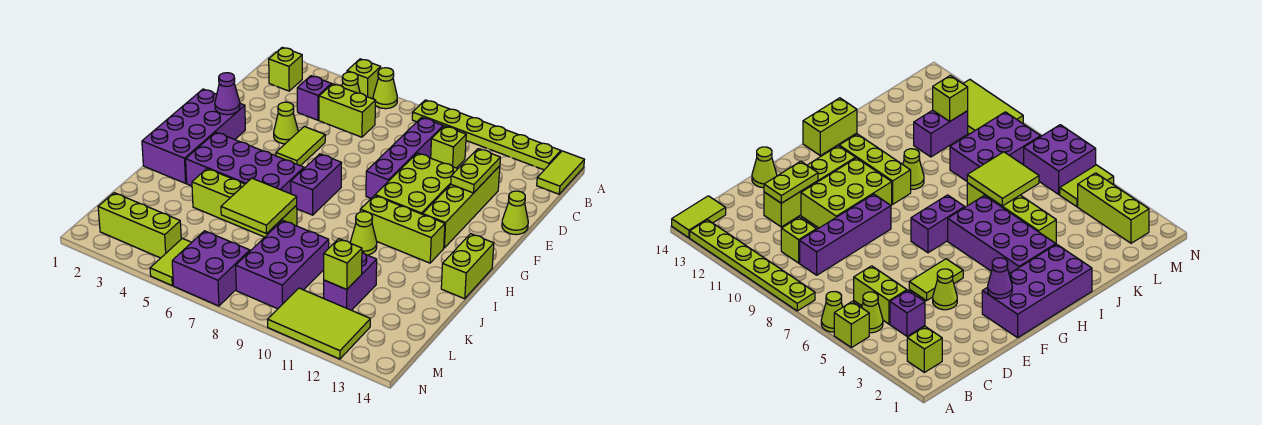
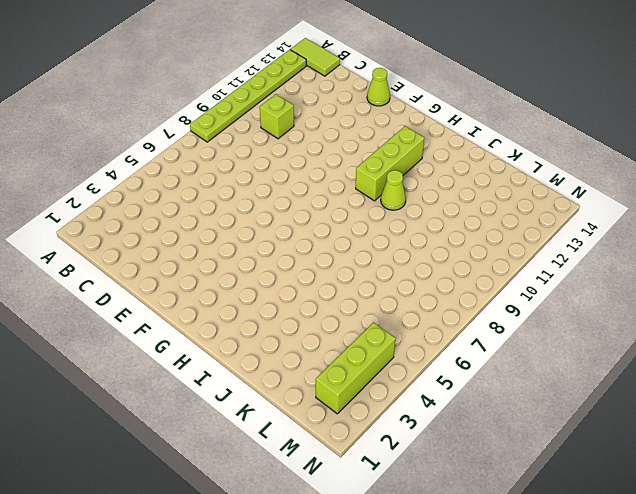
none -> lime brick A5 level 1
none -> lime cone A6 level 1
none -> lime brick B2 level 1
none -> lime cone B5 level 1

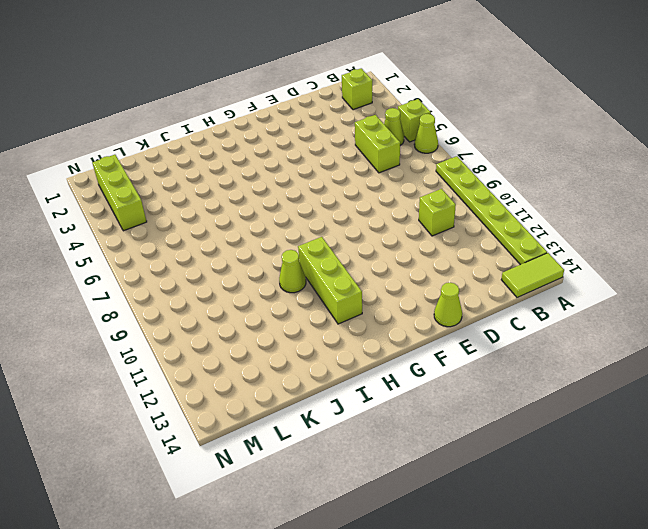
none -> purple brick C4 level 1
none -> purple brick C9:F9 level 1
none -> lime brick D12:G12 level 1
none -> lime cone E4 level 1

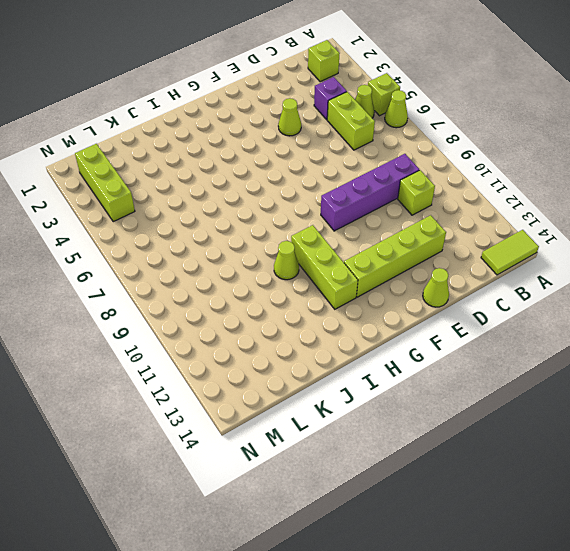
none -> lime plate A8:A13 level 1
none -> lime tile E5:F5 level 1
none -> lime brick E10:G11 level 1
none -> purple brick F1:I2 level 1

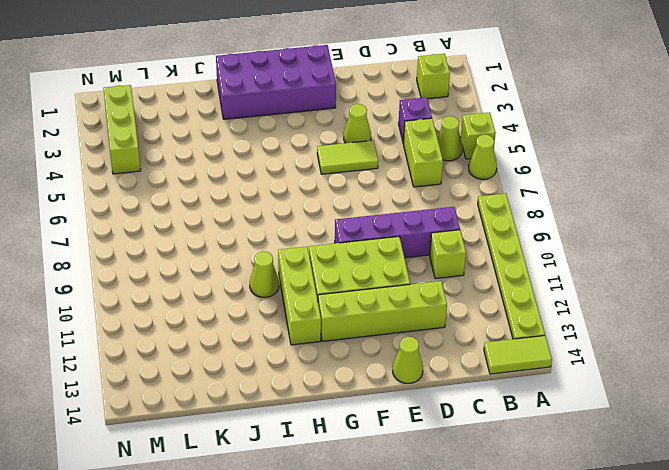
none -> purple brick G7:H7 level 1
none -> purple brick H3:I6 level 1
none -> lime brick H14:I14 level 1
none -> lime brick J4:J7 level 1

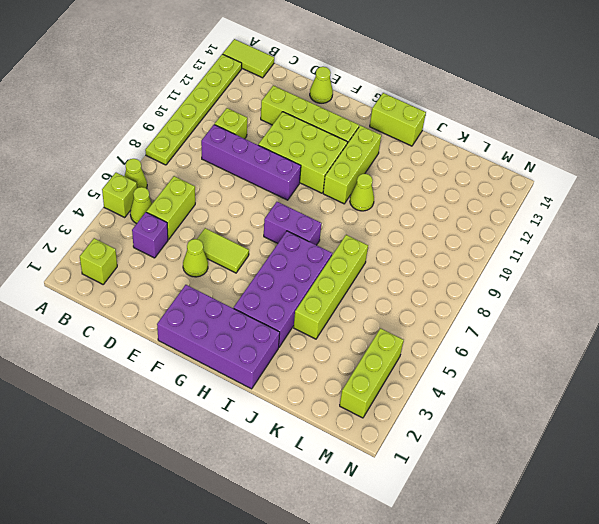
none -> purple brick K8:M9 level 1
none -> purple brick K11:L11 level 1
none -> lime tile M5:N5 level 1
none -> purple brick M6:N7 level 1

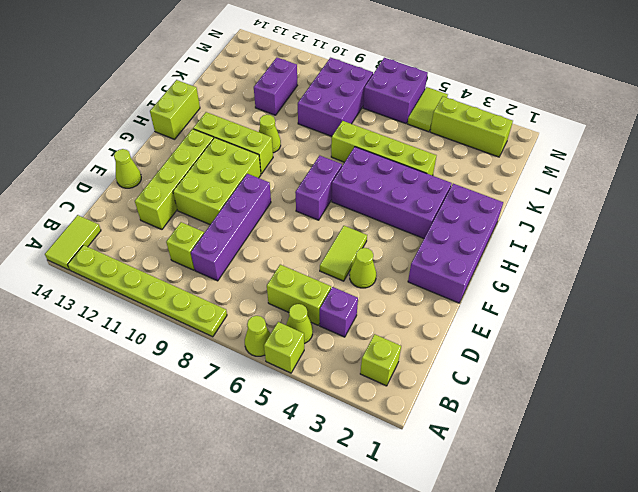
none -> lime tile M10:N12 level 1
none -> lime plate D12:E12 level 2
none -> purple cone F2 level 2
none -> lime tile J6:K7 level 2

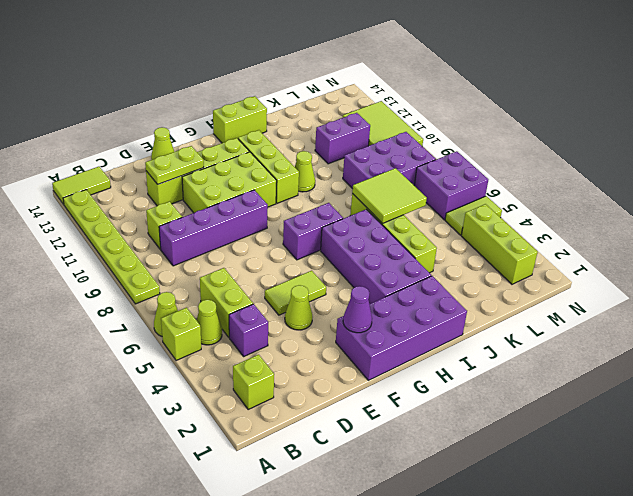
none -> lime brick L11 level 2

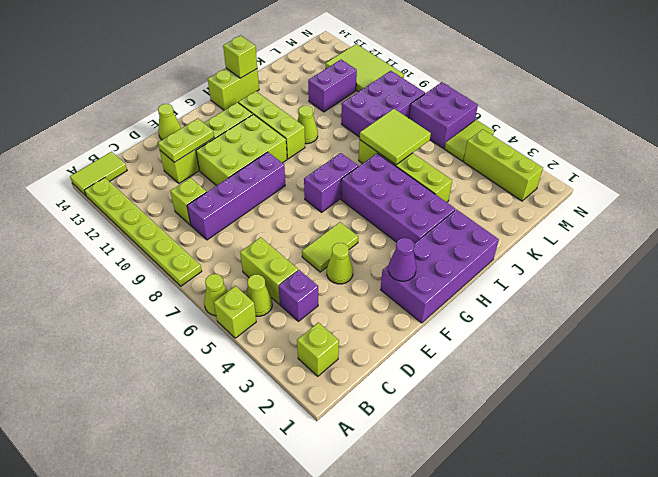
lime brick I14 level 2 -> lime brick L11 level 2

